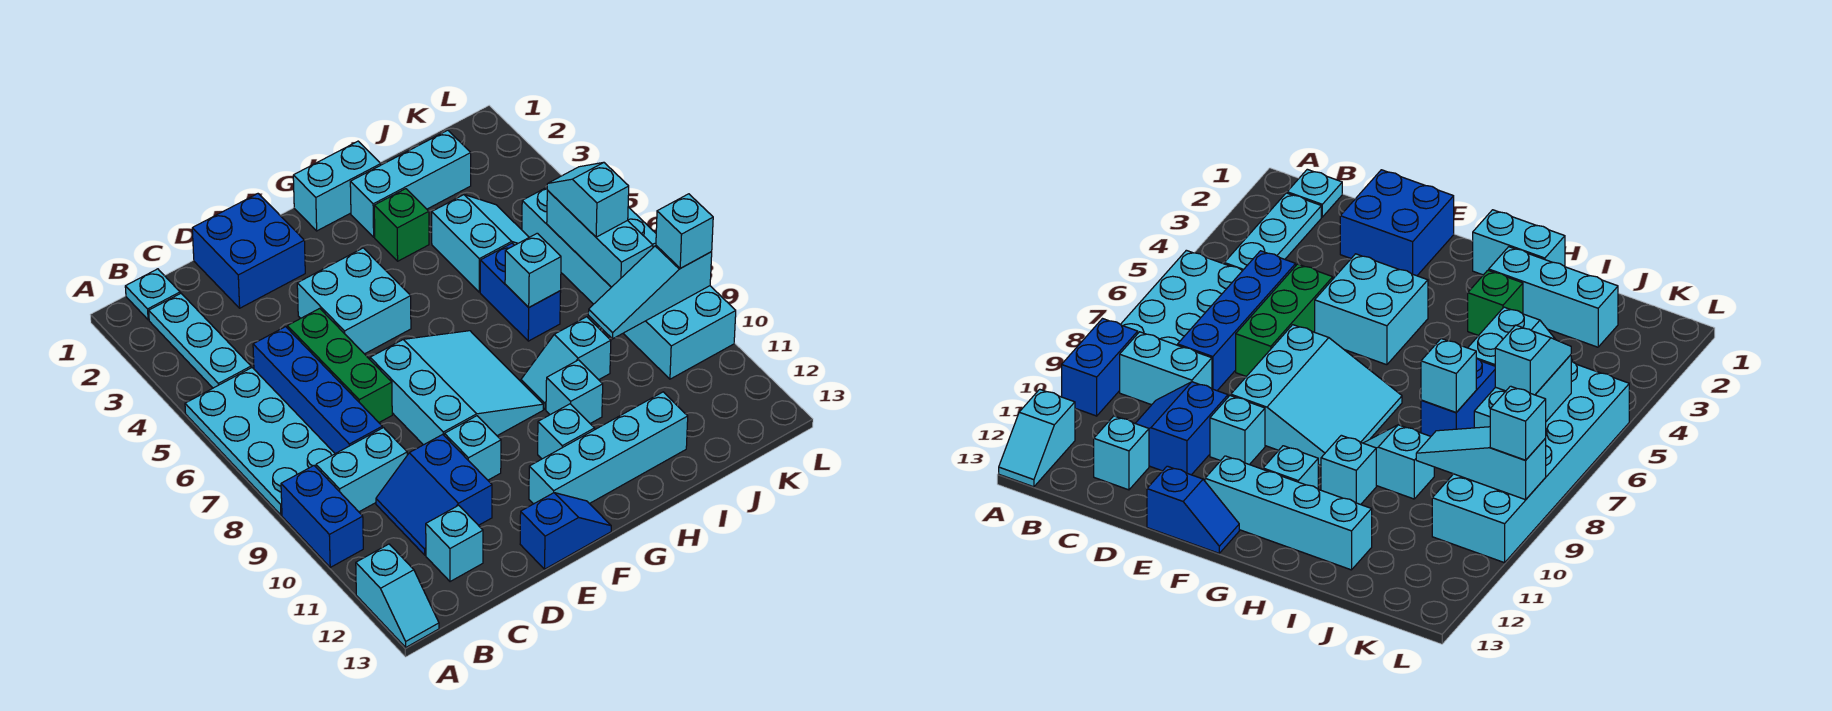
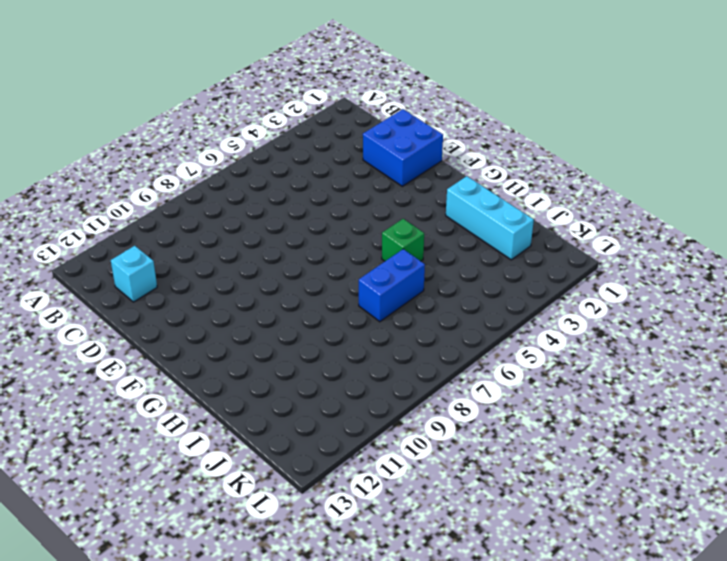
green brick H5 level 1 -> green brick H3 level 1
none -> cyan plate A5:B8 level 1
none -> blue brick A9:A10 level 1
none -> cyan slope A12:A13 level 1 top 12
none -> cyan plate B1 level 1

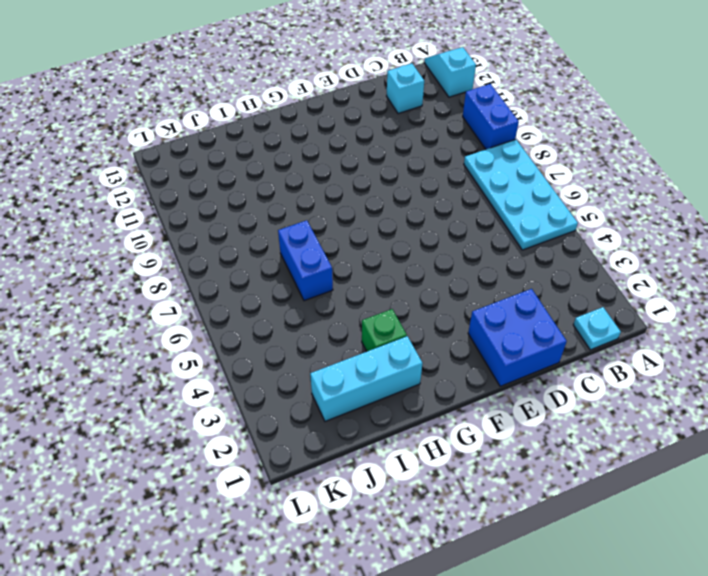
none -> cyan plate B2:B4 level 1
none -> cyan brick B9:C9 level 1
none -> blue brick C5:C8 level 1
none -> blue slope C10:D11 level 1 top D

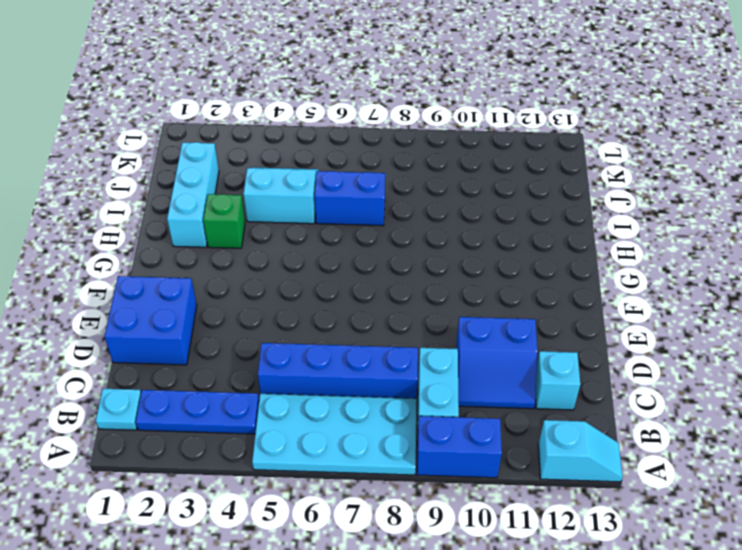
blue plate B2:B4 level 1 -> cyan plate B2:B4 level 1
none -> green brick D5:D7 level 1
none -> cyan brick E4:F5 level 1
none -> cyan slope E7:G9 level 1 top E
none -> cyan brick E10 level 1

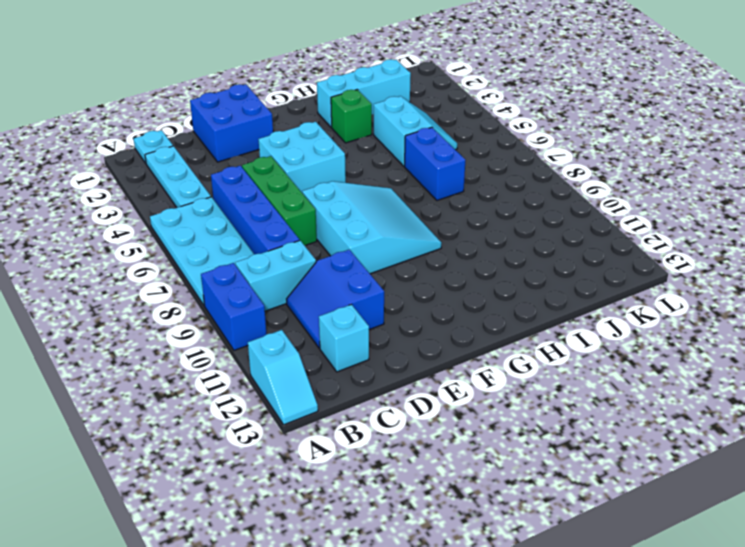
none -> cyan brick E10 level 1
none -> blue slope E13:F13 level 1 top E
none -> cyan brick F12:I12 level 1
none -> cyan brick G1:H1 level 1

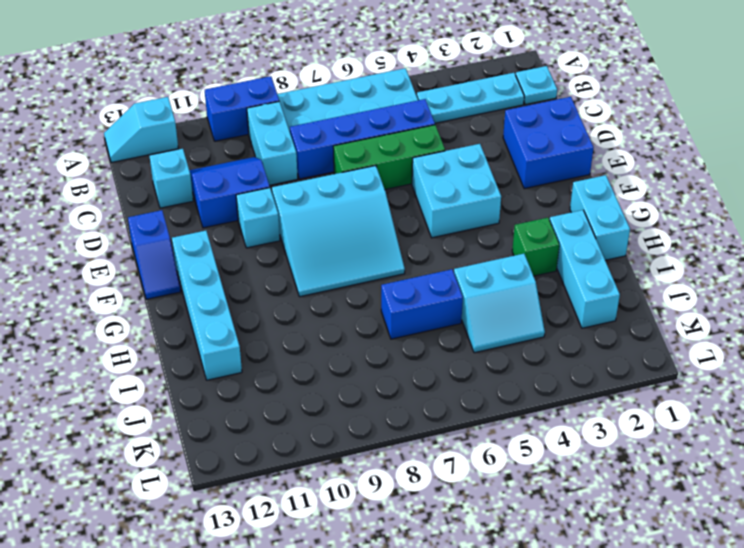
none -> cyan brick G11 level 1
none -> cyan slope H9:I9 level 1 top I
none -> cyan brick H10 level 1
none -> cyan brick K5:L10 level 1

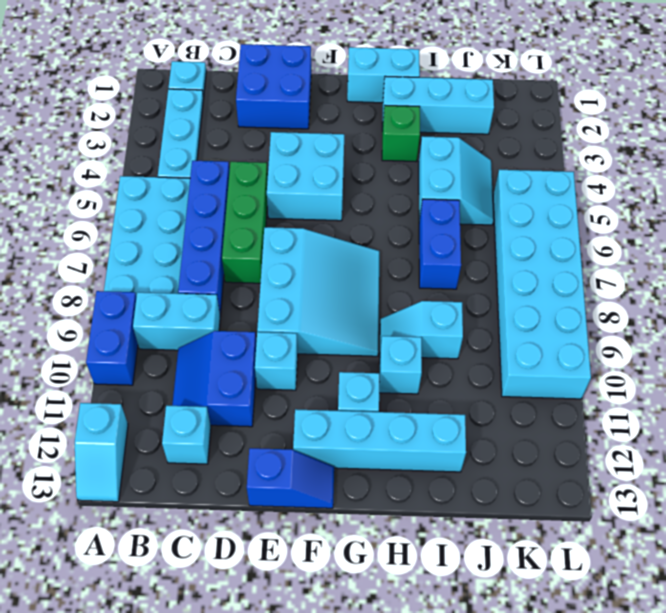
none -> cyan brick I7 level 2
none -> cyan slope J9:L9 level 2 top L
none -> cyan brick K6:K8 level 2
none -> cyan slope K6:K7 level 3 top 7

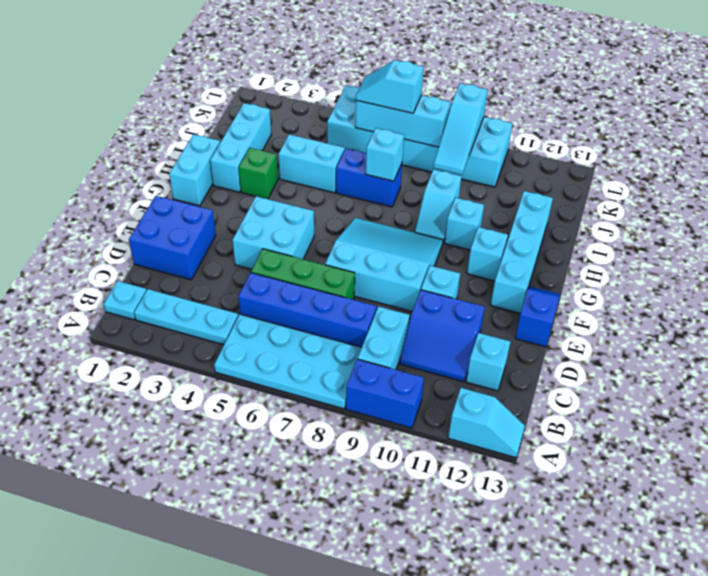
none -> cyan brick L9 level 3

